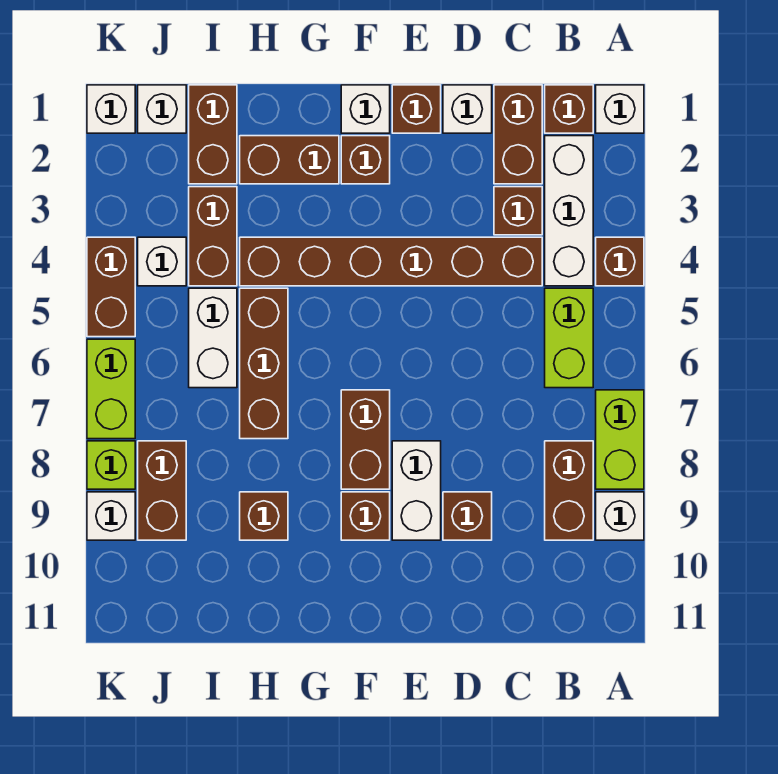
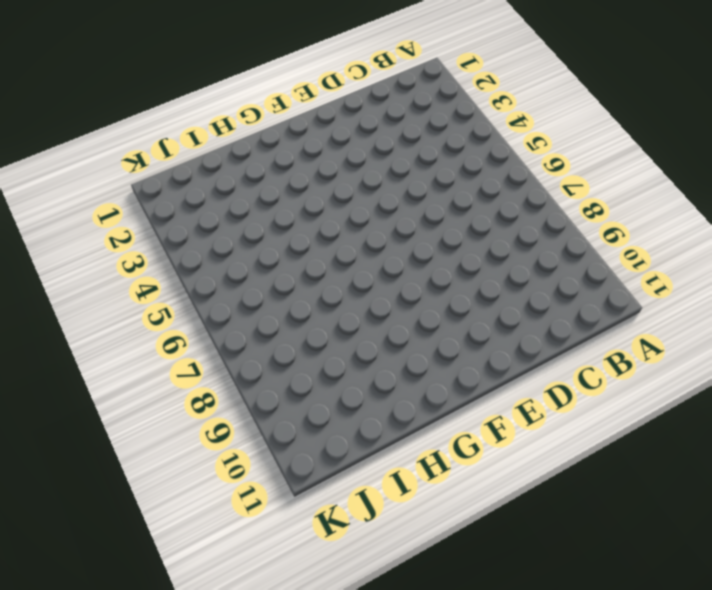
none -> white brick A1 level 1
none -> brown brick A4 level 1
none -> lime brick A7:A8 level 1
none -> white brick A9 level 1

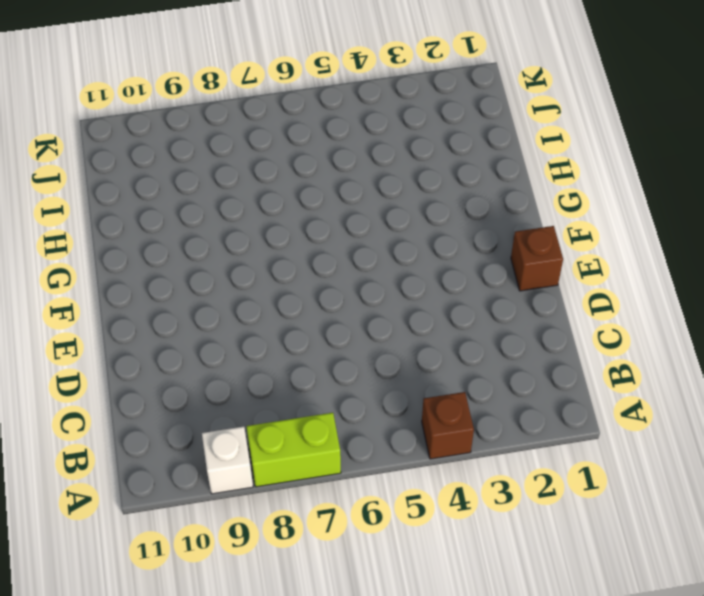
none -> white brick A1 level 1
none -> brown brick B1 level 1
none -> white brick B2:B4 level 1
none -> lime brick B5:B6 level 1

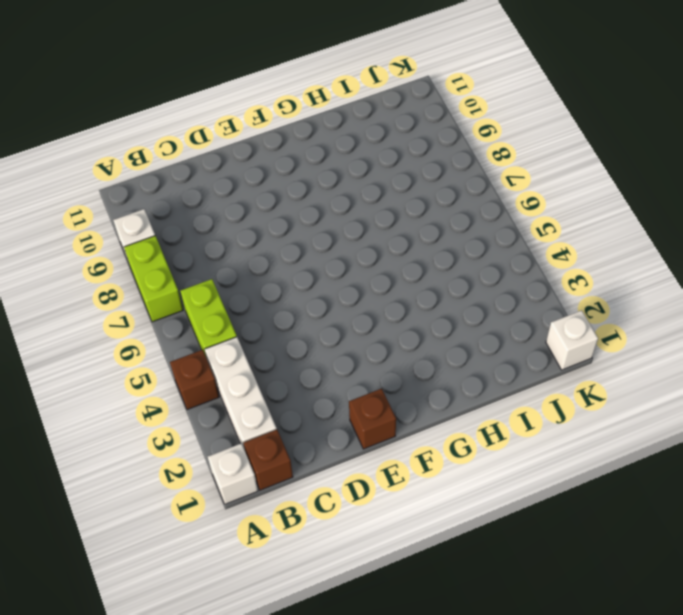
none -> brown brick B8:B9 level 1
none -> brown brick C1:C2 level 1
none -> brown brick C3 level 1
none -> brown brick C4:H4 level 1

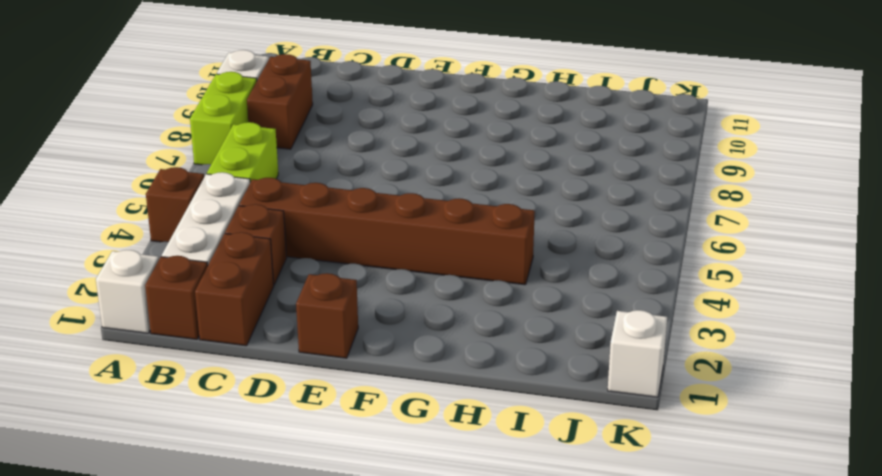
none -> white brick D1 level 1
none -> brown brick D9 level 1
none -> white brick E8:E9 level 1
none -> white brick F1 level 1

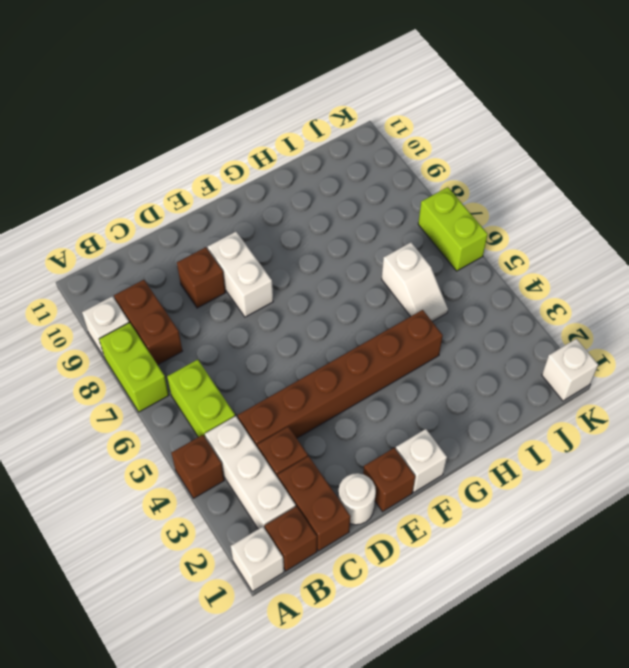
white round brick D1 level 1 -> white brick D1 level 1
white slope I5:I6 level 1 top 6 -> white brick I5:I6 level 1
none -> brown brick F2 level 1
none -> brown brick F7:F8 level 1
none -> brown brick F9 level 1
none -> brown brick G2:H2 level 1

